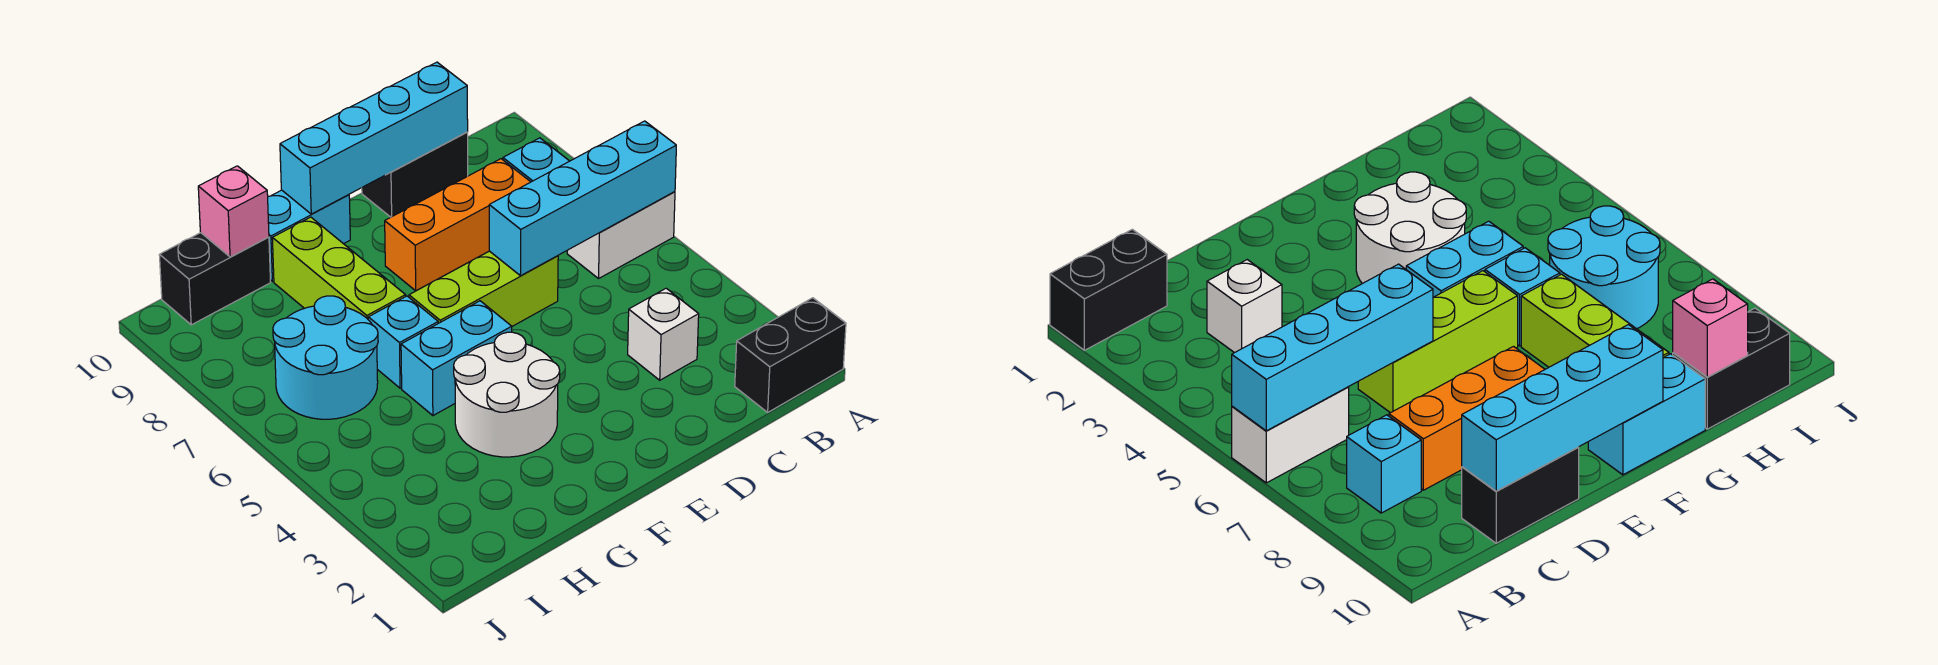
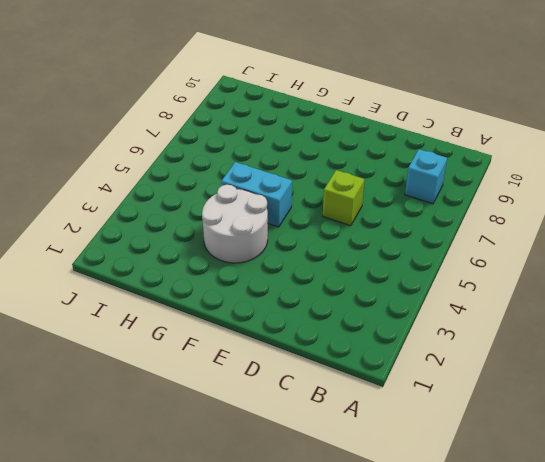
lime brick D6 level 1 -> lime brick D6:F6 level 1
none -> black brick A1:B1 level 1
none -> white brick A6:B6 level 1
none -> white brick C3 level 1

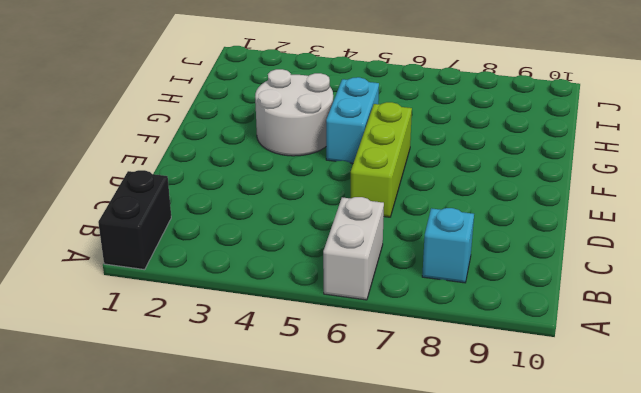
none -> white brick C3 level 1
none -> orange brick C8:E8 level 1
none -> black brick C10:D10 level 1

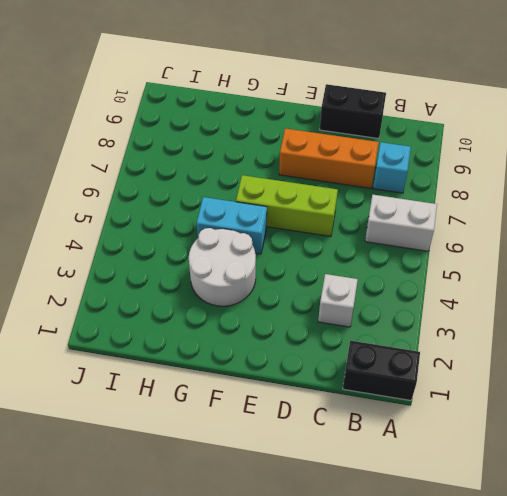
none -> cyan brick F10:G10 level 1
none -> cyan brick G6 level 1
none -> lime brick G7:G9 level 1

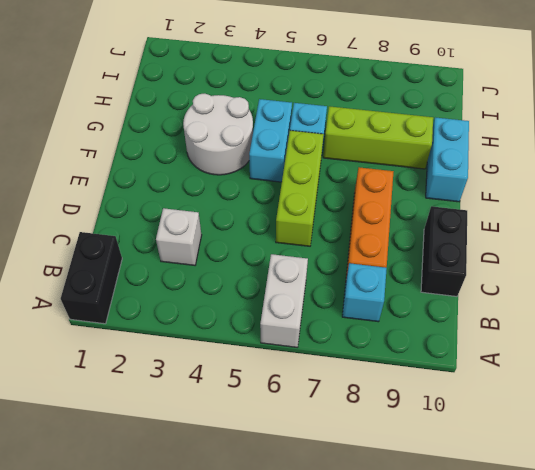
none -> cyan round brick H6:I7 level 1
none -> black brick H10:I10 level 1
none -> cyan brick A6:D6 level 2

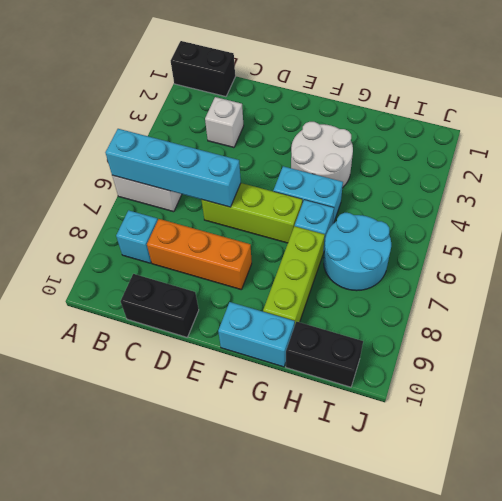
none -> cyan brick C10:F10 level 2
none -> pink brick H10 level 2

